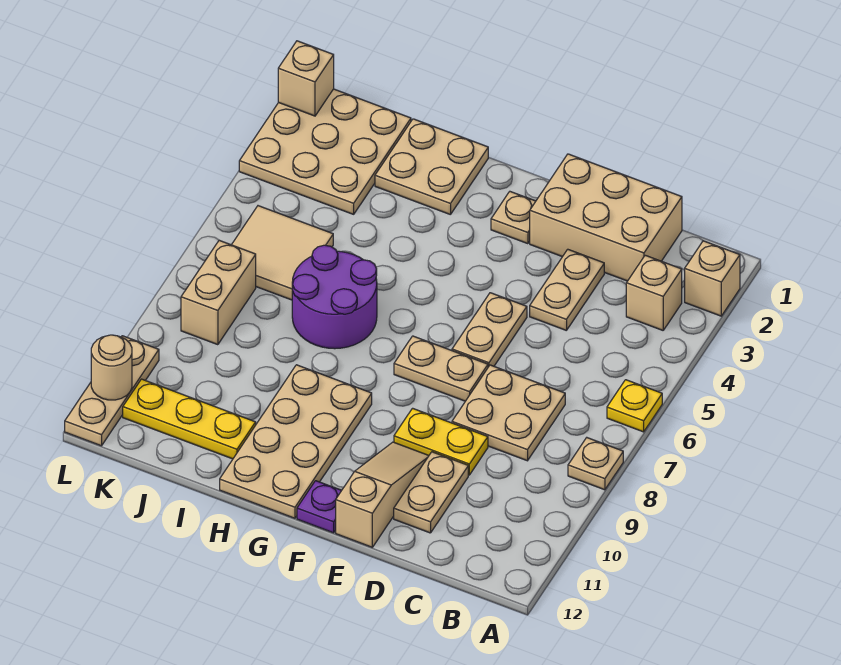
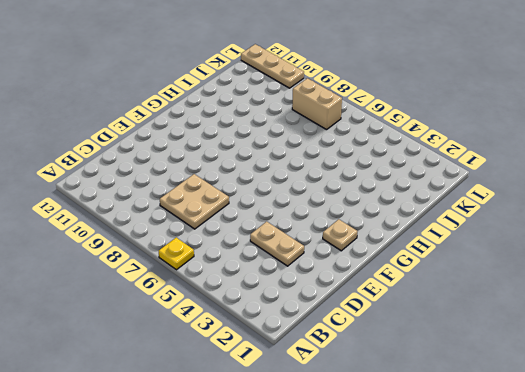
none -> tan brick A2 level 1
none -> tan plate A8 level 1
none -> tan brick B3 level 1

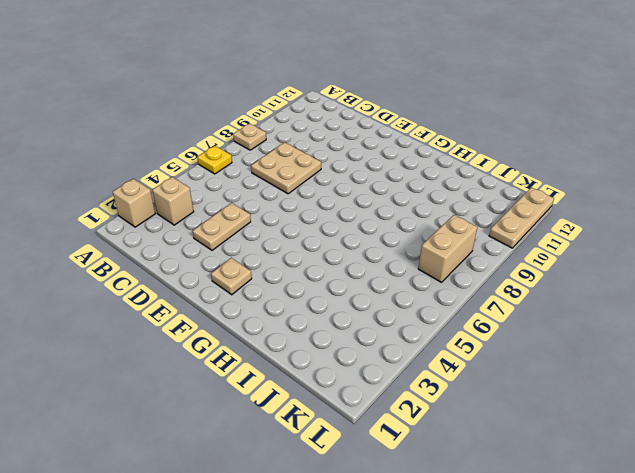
none -> tan brick C1:E2 level 1
none -> yellow plate D9:E9 level 1
none -> tan plate D10:D11 level 1

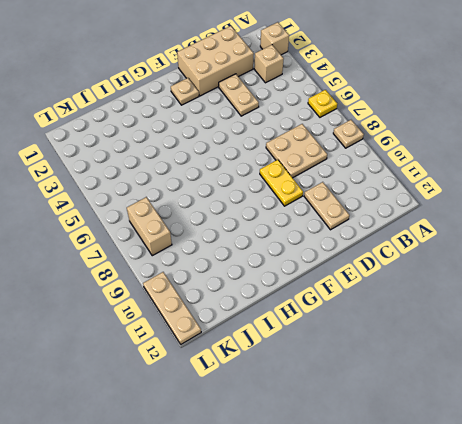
yellow plate E8:E9 level 1 -> yellow plate D9:E9 level 1
none -> tan plate E5:E6 level 1
none -> tan plate E7:F7 level 1
none -> tan slope E10:E12 level 1 top 12

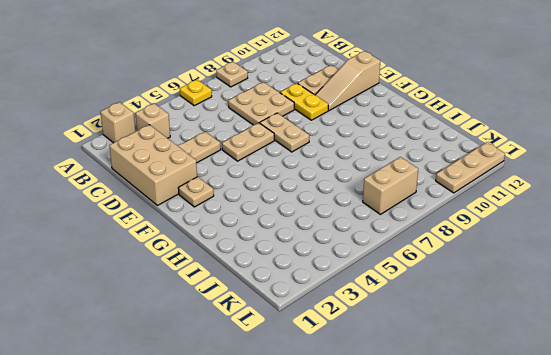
none -> purple plate F12 level 1
none -> tan plate G9:H12 level 1
none -> tan plate H1:I2 level 1

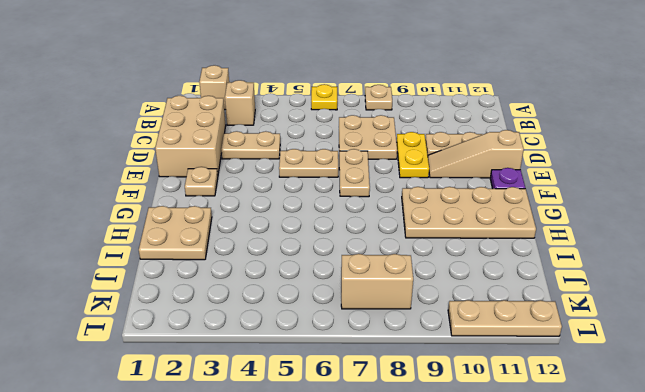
none -> purple round brick H6:I7 level 1
none -> yellow plate I11:K11 level 1
none -> tan plate J1:L3 level 1

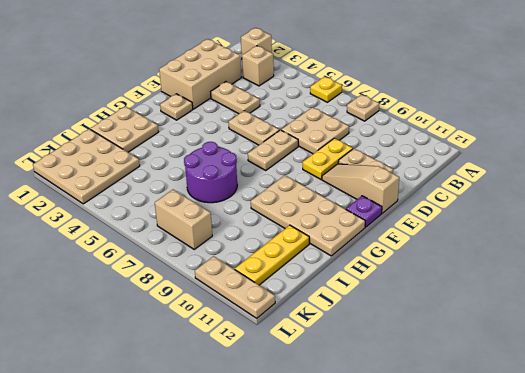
none -> tan tile J5:K6 level 1
none -> tan brick L1 level 2
none -> tan round brick L11 level 2

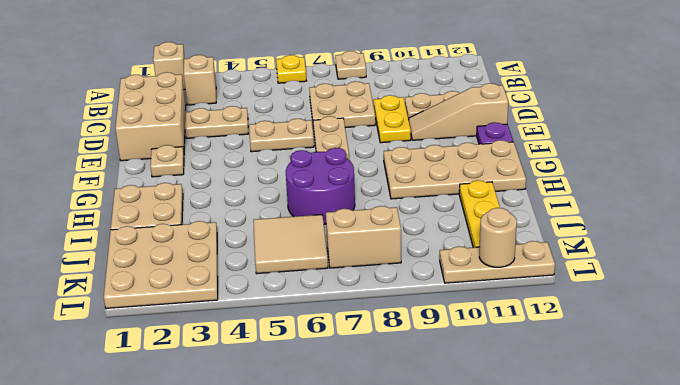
none -> tan brick L1 level 2

